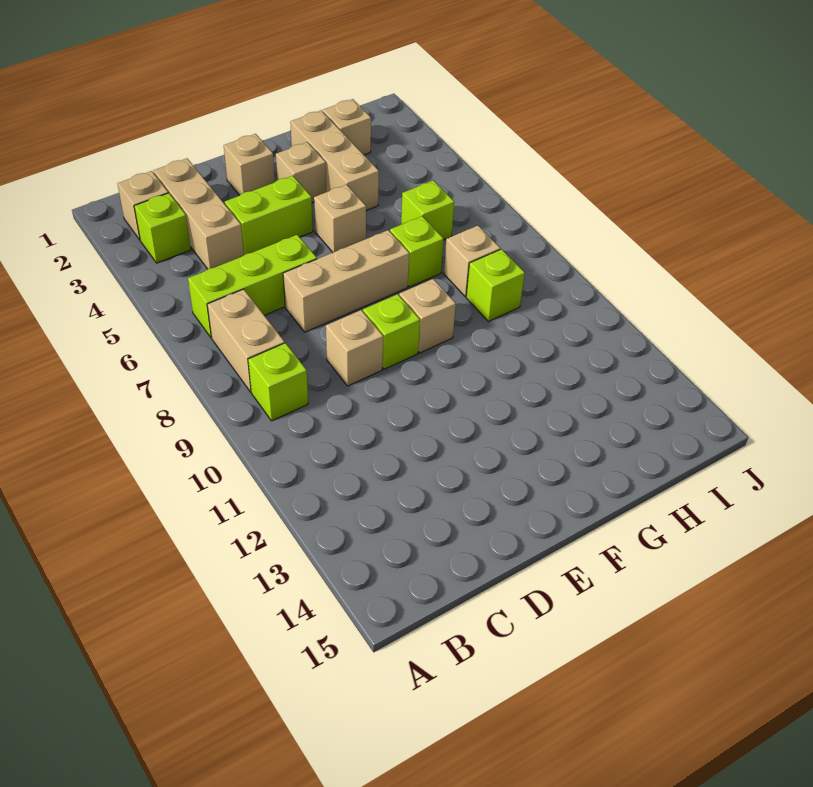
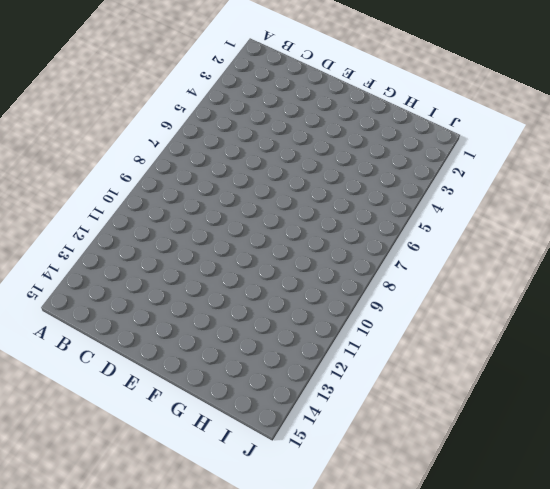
none -> tan brick B2 level 1
none -> lime brick B3 level 1
none -> lime brick B6:D6 level 1

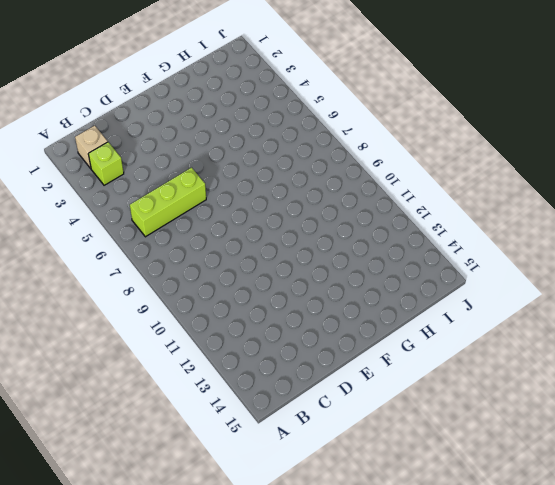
none -> tan brick B7:B8 level 1
none -> lime brick B9 level 1
none -> tan brick C2:C4 level 1

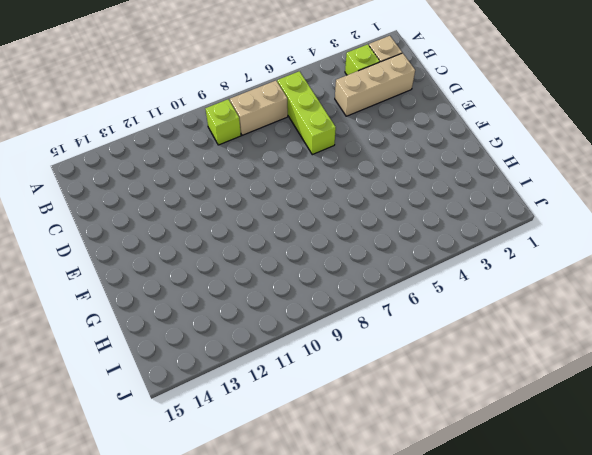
none -> lime brick D4:E4 level 1
none -> tan brick D7:F7 level 1
none -> tan brick D9 level 1

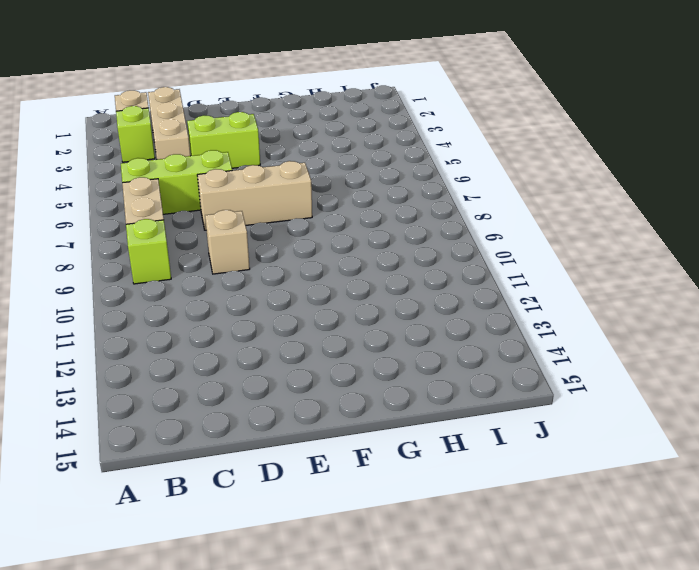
none -> tan brick E2 level 1
none -> lime brick E9 level 1
none -> tan brick F3 level 1

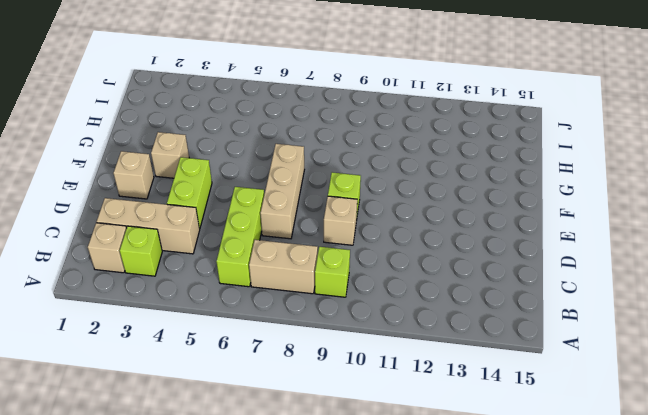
none -> tan brick F5 level 1
none -> tan brick F9 level 1
none -> tan brick G2:G4 level 1

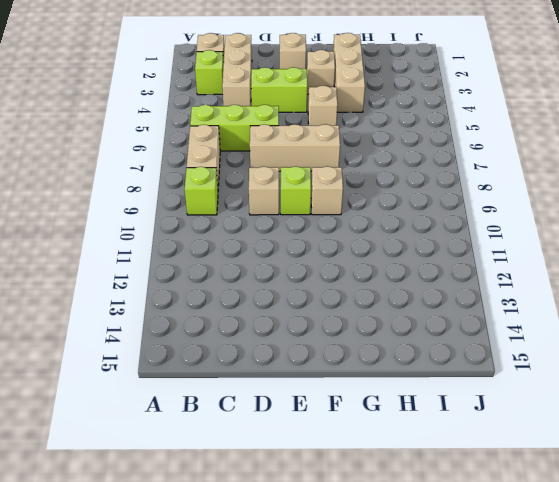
none -> lime brick G7 level 1
none -> tan brick H2 level 1
none -> lime brick H6 level 1

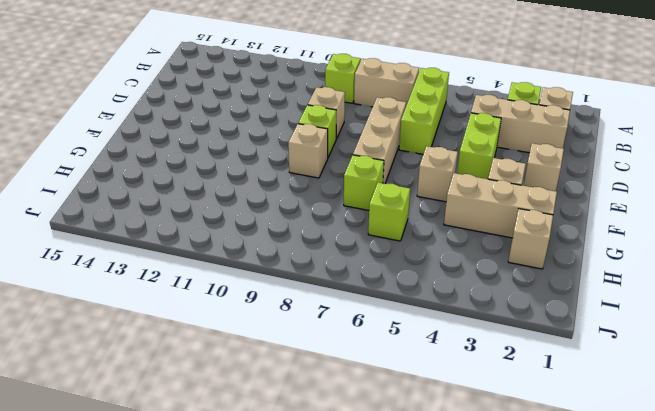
none -> tan brick H8 level 1
none -> lime brick H9 level 1

